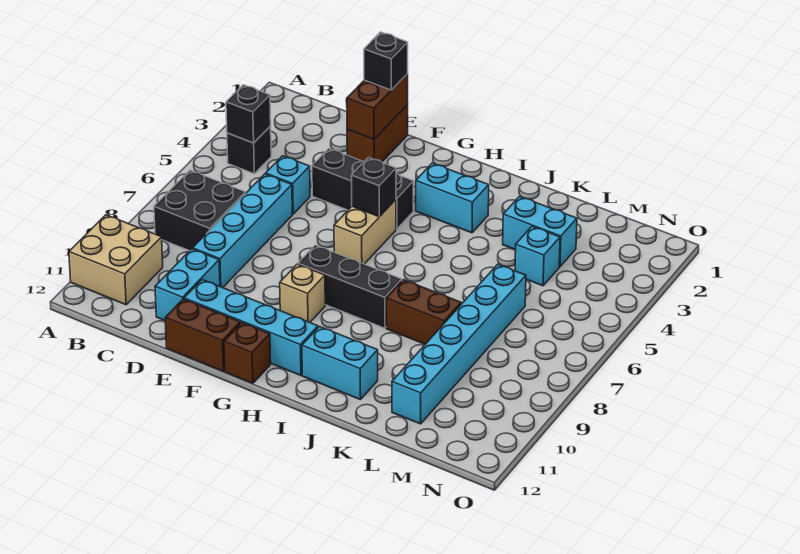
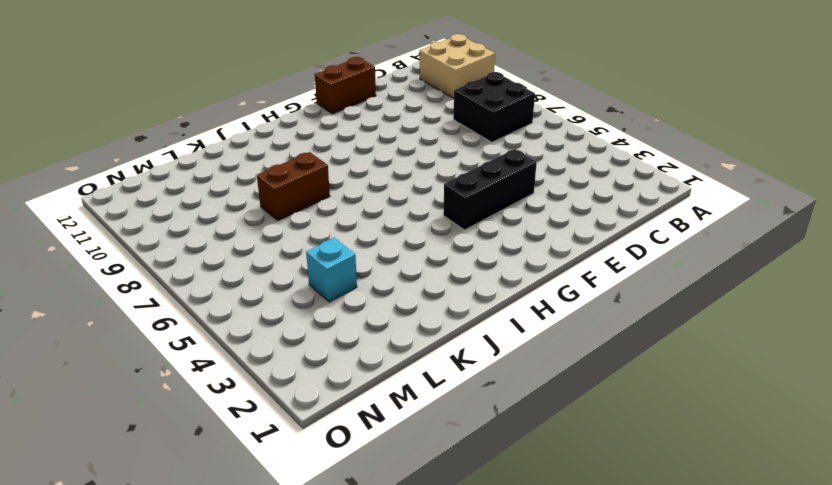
none -> black brick B4 level 1
none -> cyan brick D5 level 1
none -> cyan brick D6:D9 level 1

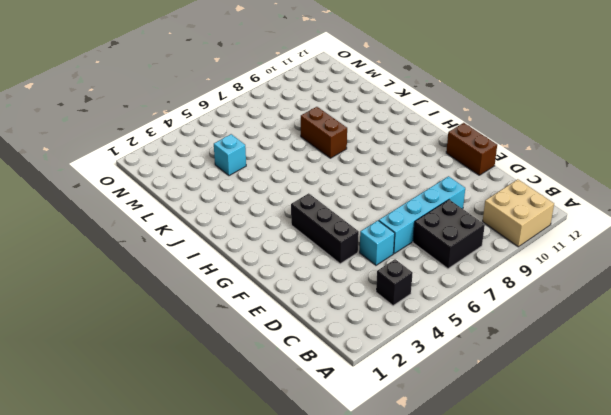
none -> cyan brick D10:D11 level 1
none -> brown brick E1:E2 level 1
none -> cyan brick E11:H11 level 1

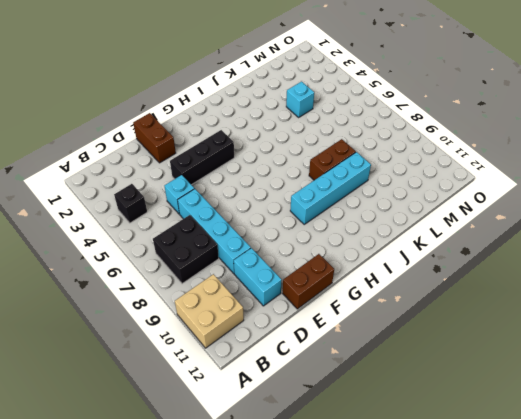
cyan brick H9:K9 level 1 -> cyan brick E11:H11 level 1
none -> tan brick G5:G6 level 1
none -> black brick G8:I8 level 1
none -> tan brick G9 level 1

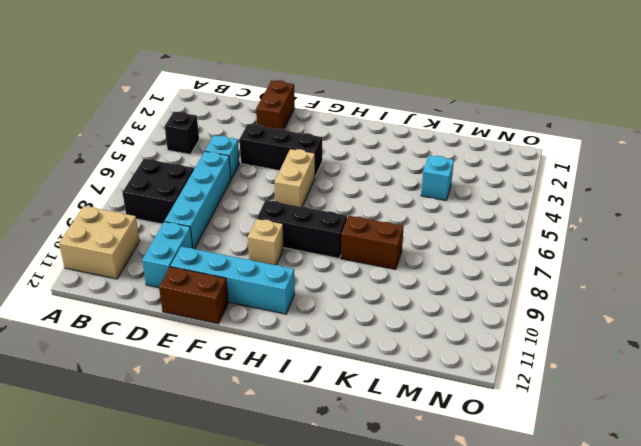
none -> brown brick G12 level 1
none -> cyan brick H3:I3 level 1
none -> cyan brick I11:J11 level 1

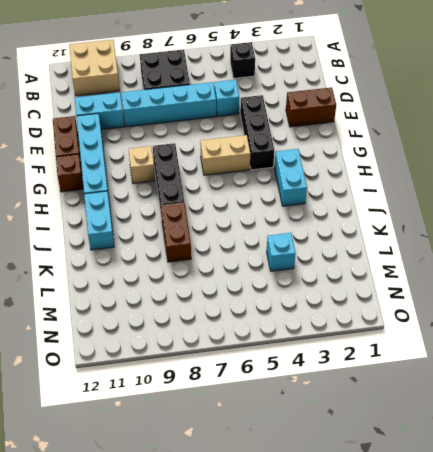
none -> cyan brick K3:L3 level 1
none -> cyan brick L6:L11 level 1
none -> black brick B4 level 2

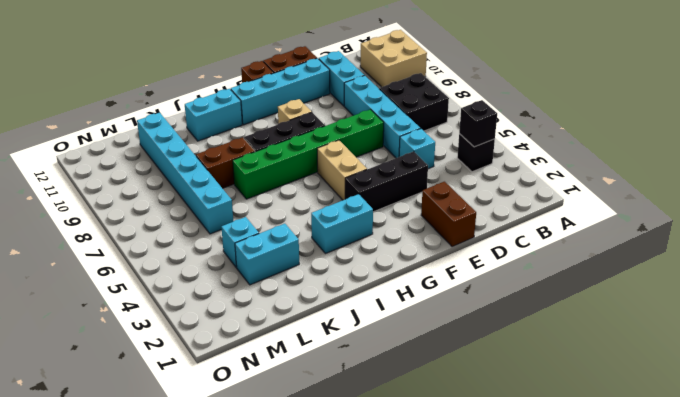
green brick E7:J7 level 1 -> none
none -> brown brick E1:E2 level 2
none -> black brick G5 level 2
none -> black brick E1 level 3

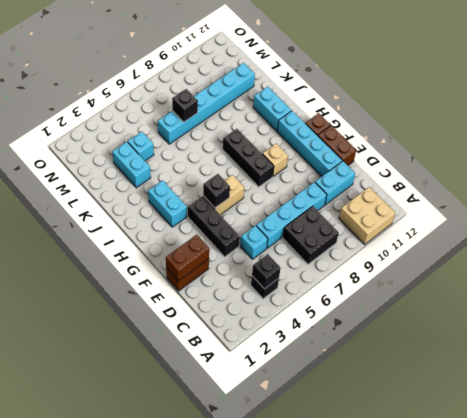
black brick L7 level 2 -> black brick E1 level 3
none -> brown brick J8:K8 level 1

